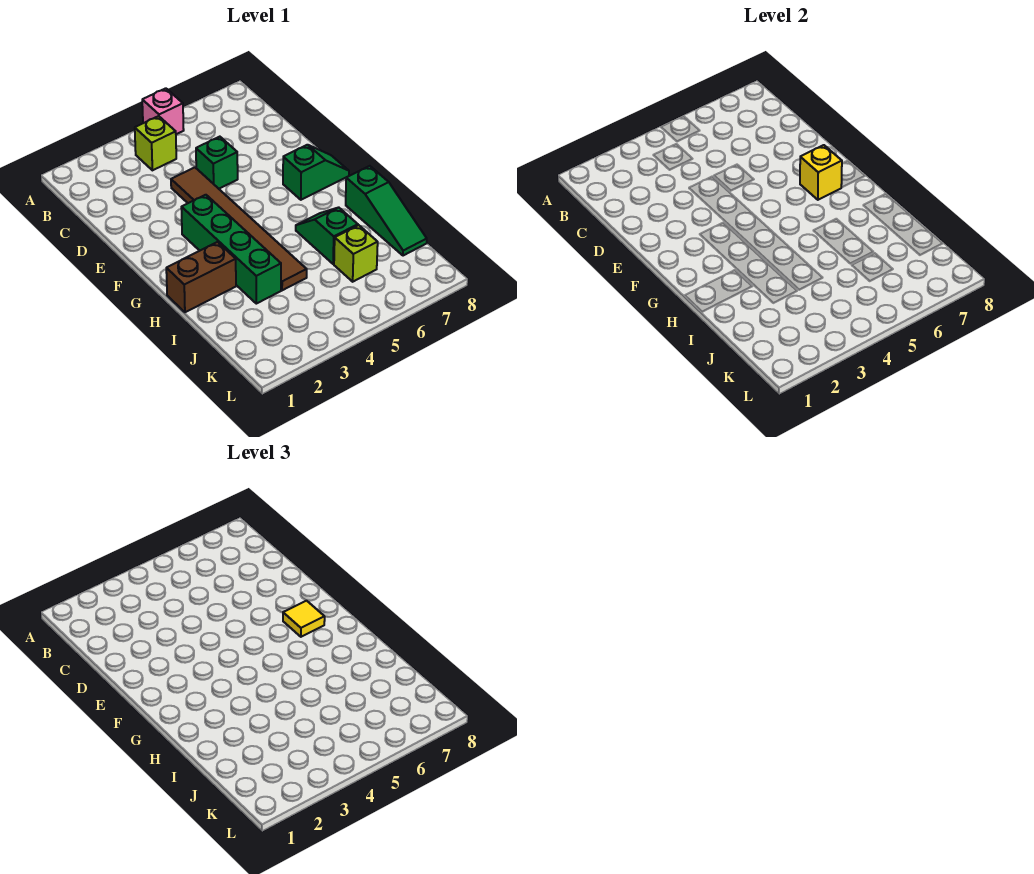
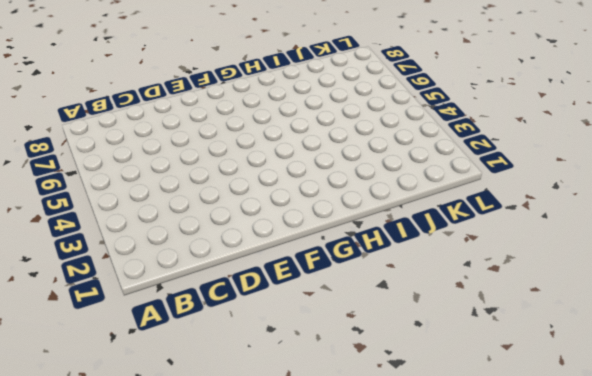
none -> pink brick A5 level 1
none -> lime brick B4 level 1
none -> brown tile D4:I4 level 1

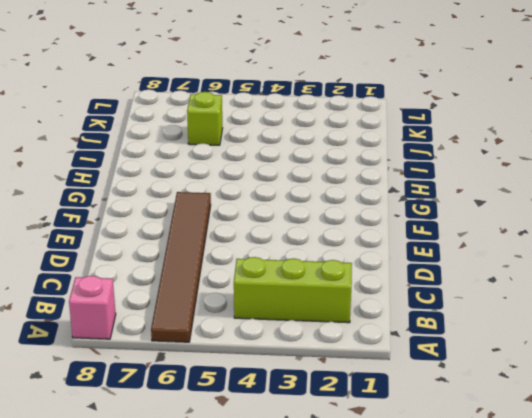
brown tile A6:F6 level 1 -> brown tile D4:I4 level 1
pink brick A8 level 1 -> pink brick A5 level 1
lime brick B2:B4 level 1 -> lime brick B4 level 1
none -> green brick D5 level 1
none -> green brick F3:I3 level 1
none -> green slope F7:F8 level 1 top 7

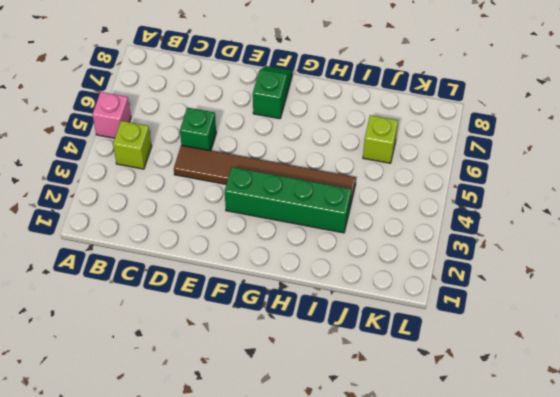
none -> brown brick H1:H2 level 1
none -> green slope H6:I6 level 1 top I
none -> green slope H8:J8 level 1 top H

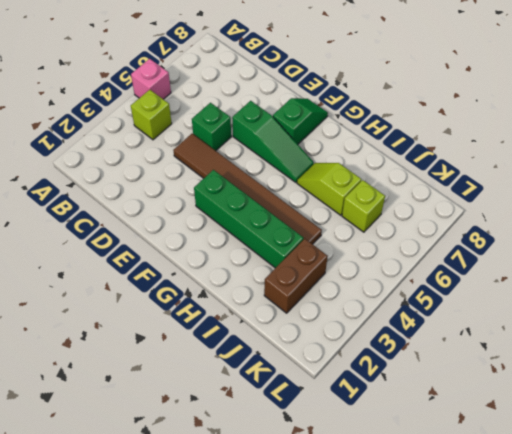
green slope E6:G6 level 1 top E -> green slope H8:J8 level 1 top H
lime slope H6:I6 level 1 top I -> green slope H6:I6 level 1 top I
brown brick J2:J3 level 1 -> brown brick H1:H2 level 1
none -> yellow brick F7 level 2
none -> yellow tile F7 level 3

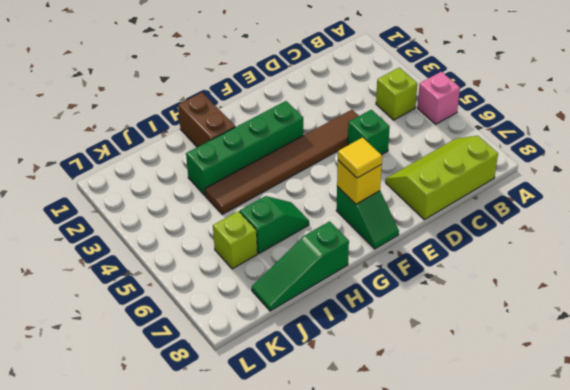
lime slope B7:D8 level 1 top 8 -> none

